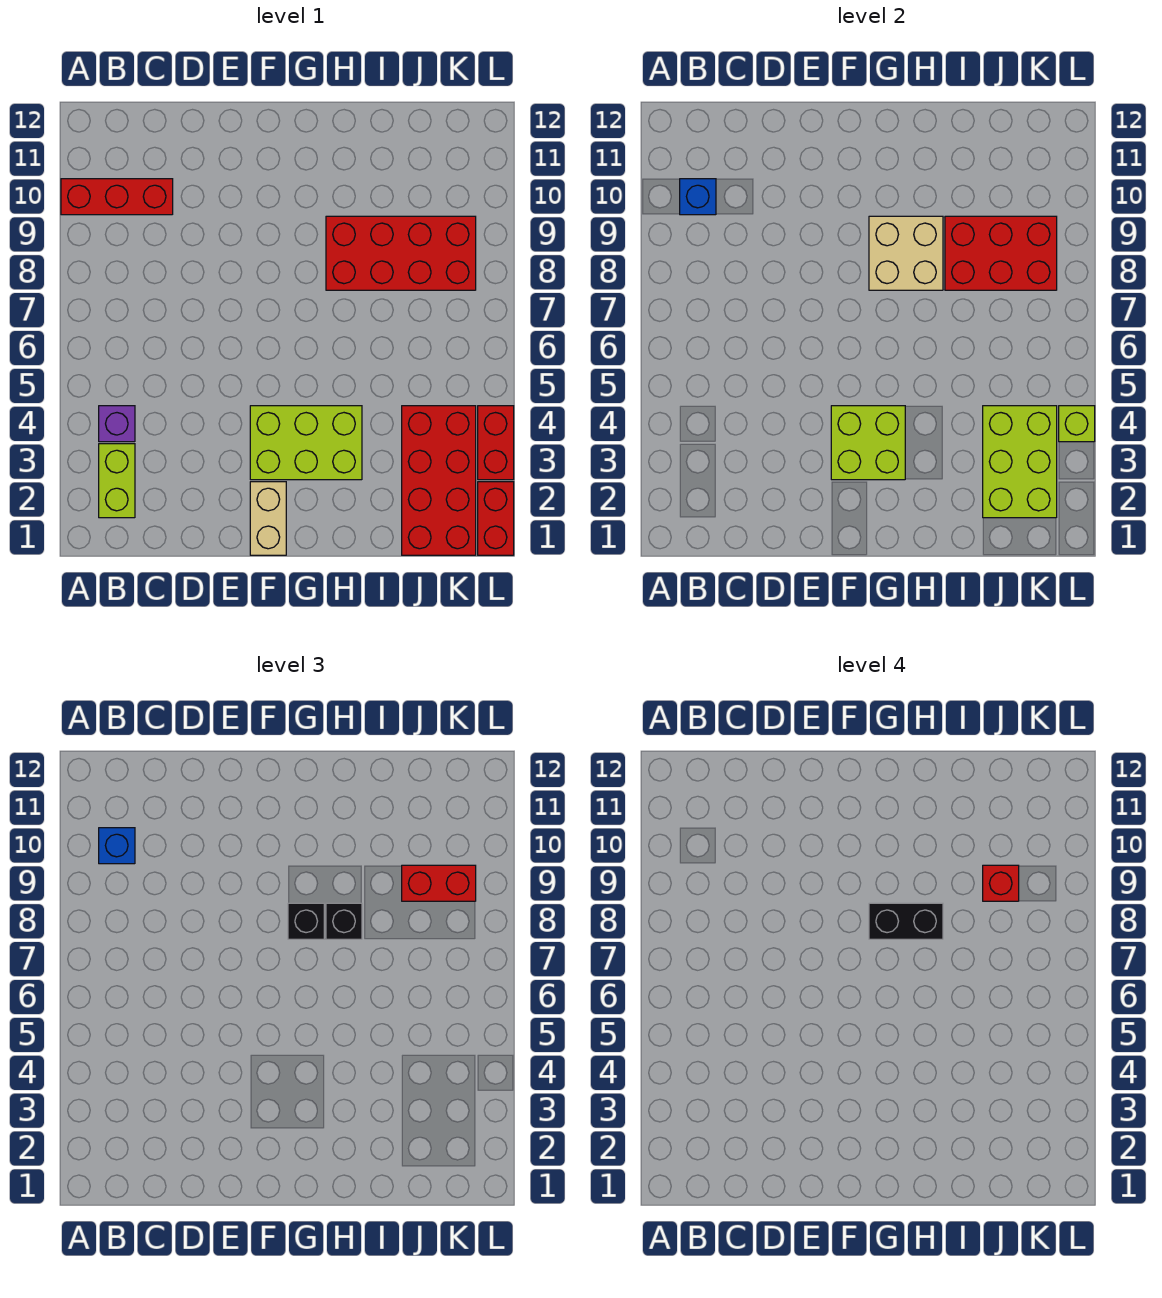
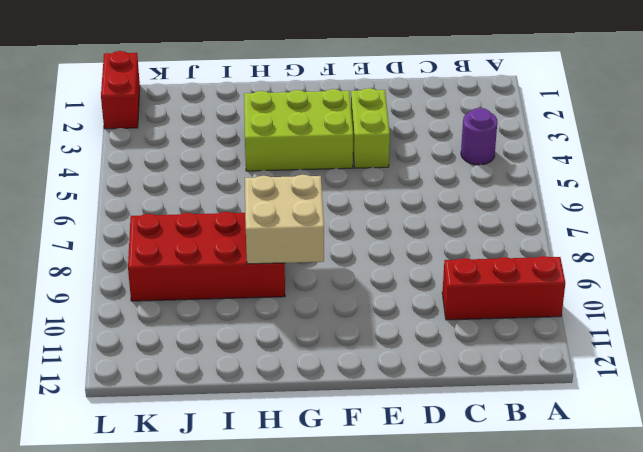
purple round brick B4 level 1 -> purple brick B4 level 1
lime brick E3:E4 level 1 -> lime brick B2:B3 level 1
none -> tan brick F1:F2 level 1
none -> red brick J1:K4 level 1
none -> red brick L3:L4 level 1

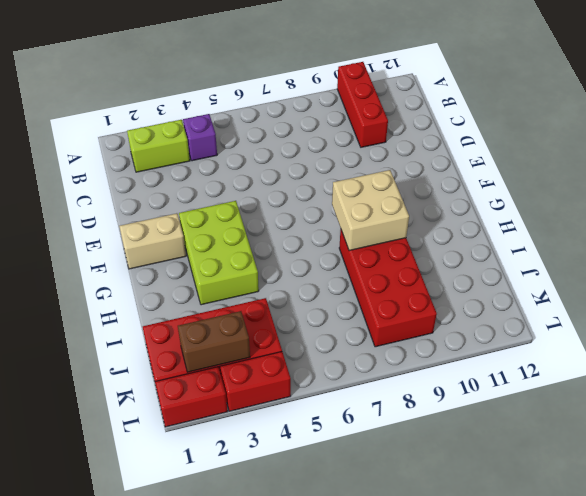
brown brick K2:K3 level 2 -> lime brick J2:K4 level 2
none -> blue brick B10 level 2
none -> lime brick F3:G4 level 2
none -> red brick I8:K9 level 2

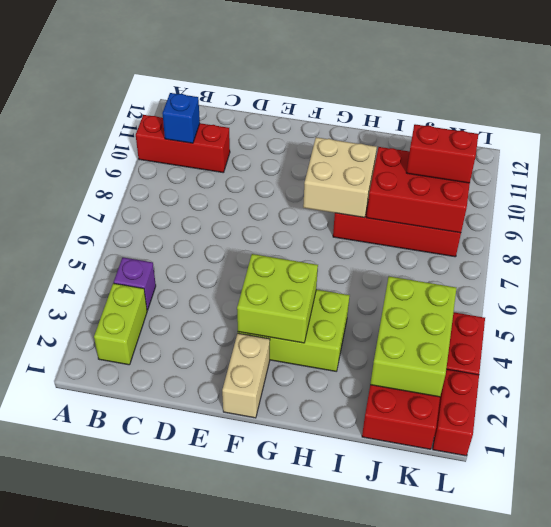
none -> lime brick L4 level 2
none -> blue brick B10 level 3
none -> black brick G8 level 3

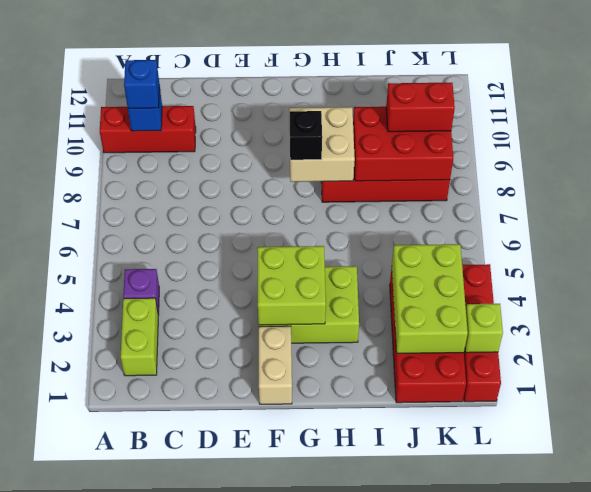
lime brick L2 level 2 -> lime brick L4 level 2
none -> black brick H8 level 3
none -> black brick G8:H8 level 4
none -> red brick J9 level 4

